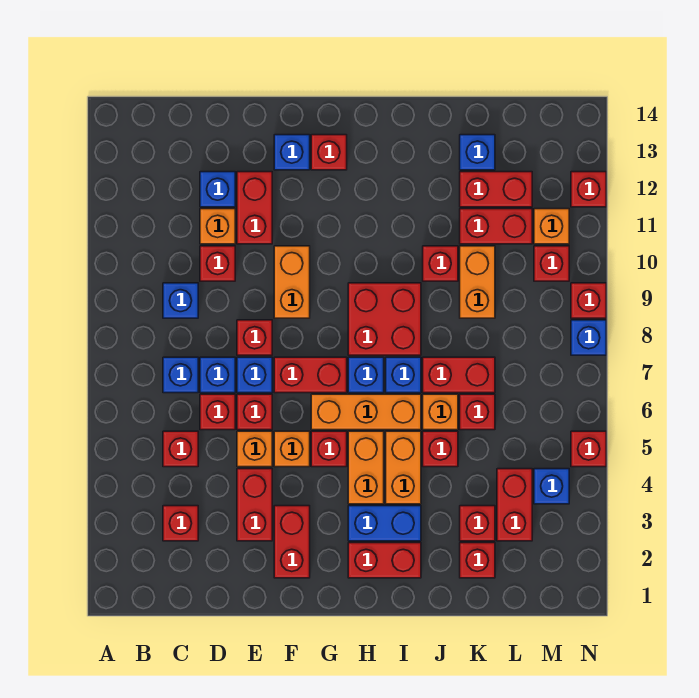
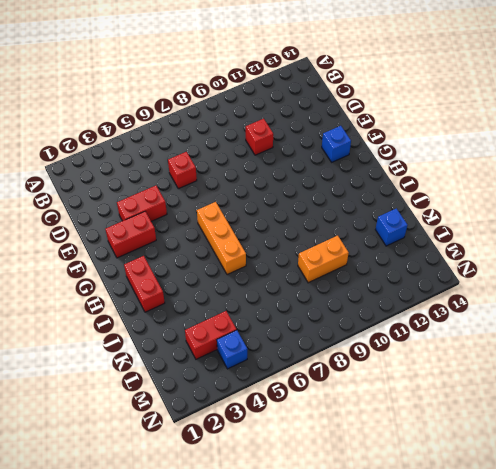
none -> red brick C3 level 1
none -> red brick C5 level 1
none -> blue brick C7 level 1
none -> blue brick C9 level 1

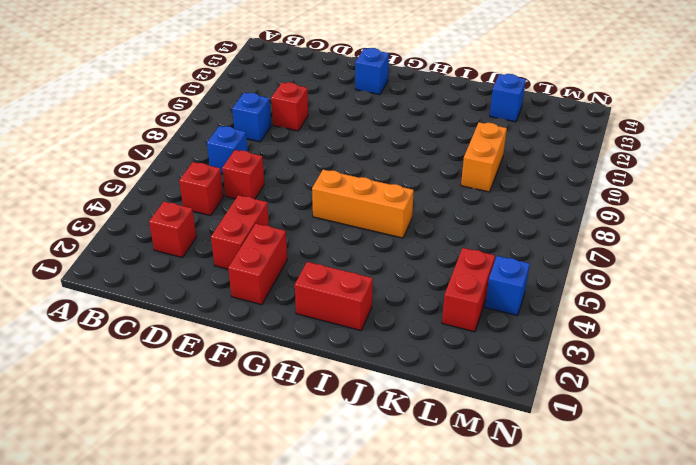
none -> blue brick D7 level 1
none -> orange brick D11 level 1
none -> blue brick D12 level 1
none -> orange brick E5 level 1

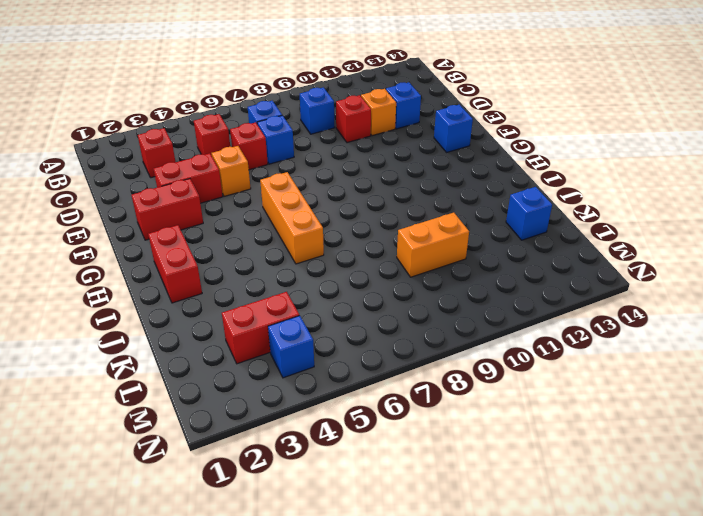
none -> red brick E6 level 1
none -> blue brick E7 level 1
none -> red brick E8 level 1
none -> red brick E11:E12 level 1

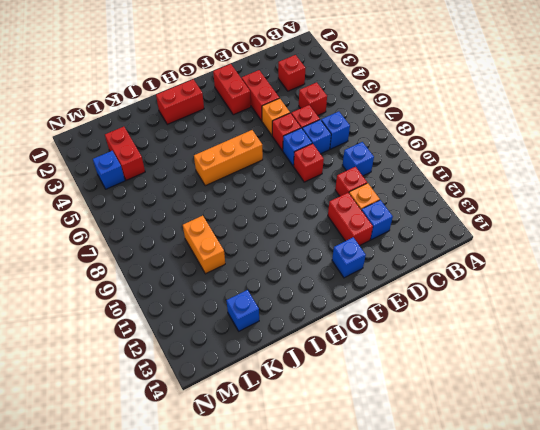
none -> orange brick F5 level 1
none -> red brick F7:G7 level 1
none -> orange brick F9:F10 level 1
none -> red brick G5 level 1

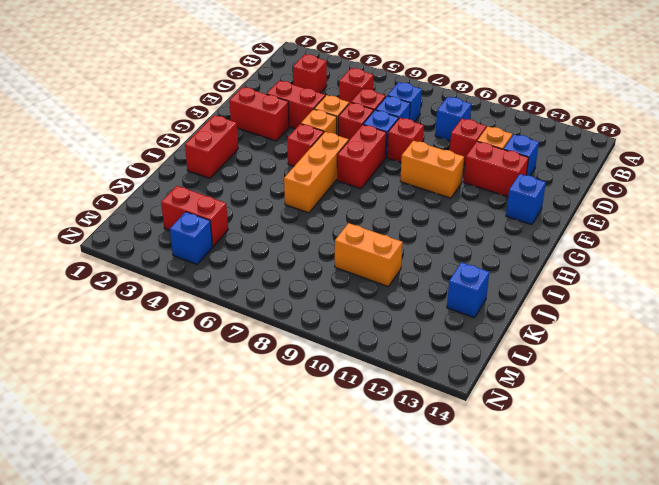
none -> red brick G13 level 1
none -> blue brick H3:I3 level 1
none -> orange brick H4:H5 level 1
none -> blue brick H7 level 1

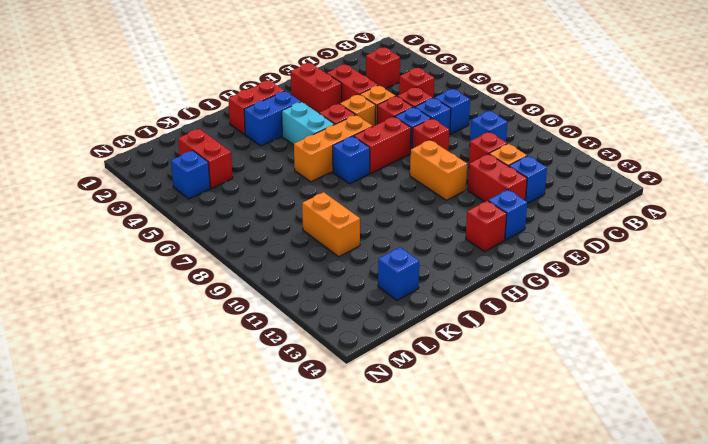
cyan brick H4:H5 level 1 -> orange brick H4:H5 level 1
none -> red brick H8:I9 level 1
none -> orange brick I4:I5 level 1
none -> blue brick I7 level 1
none -> red brick J5 level 1

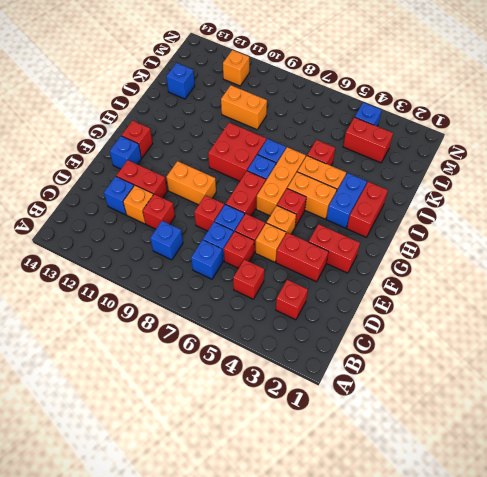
none -> orange brick J6 level 1
none -> red brick J7:K7 level 1
none -> red brick J10 level 1
none -> red brick K2 level 1

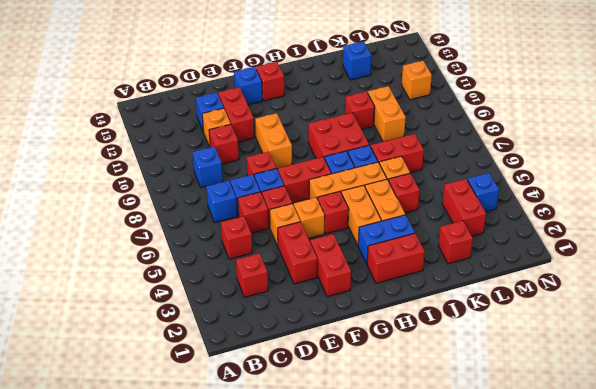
none -> red brick K3 level 1
none -> red brick K6 level 1
none -> red brick K11:L11 level 1
none -> red brick K12:L12 level 1

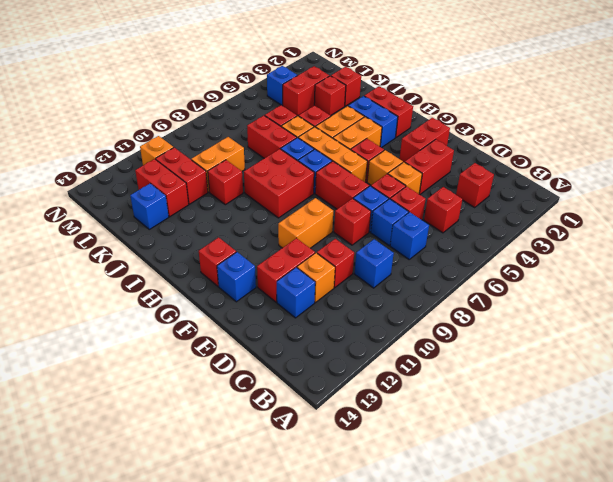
none -> red brick M10 level 1
none -> red brick N5 level 1
none -> blue brick N8 level 1
none -> red brick N9 level 1

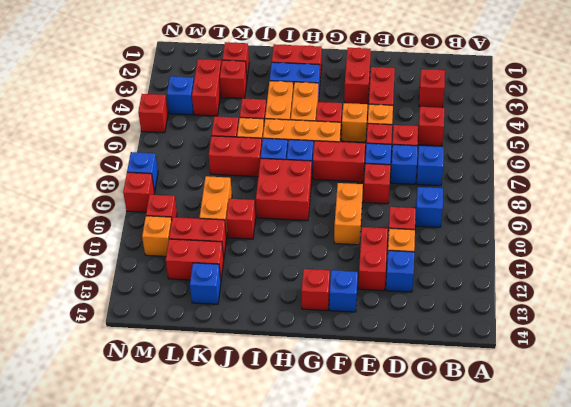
none -> red brick N12 level 1

